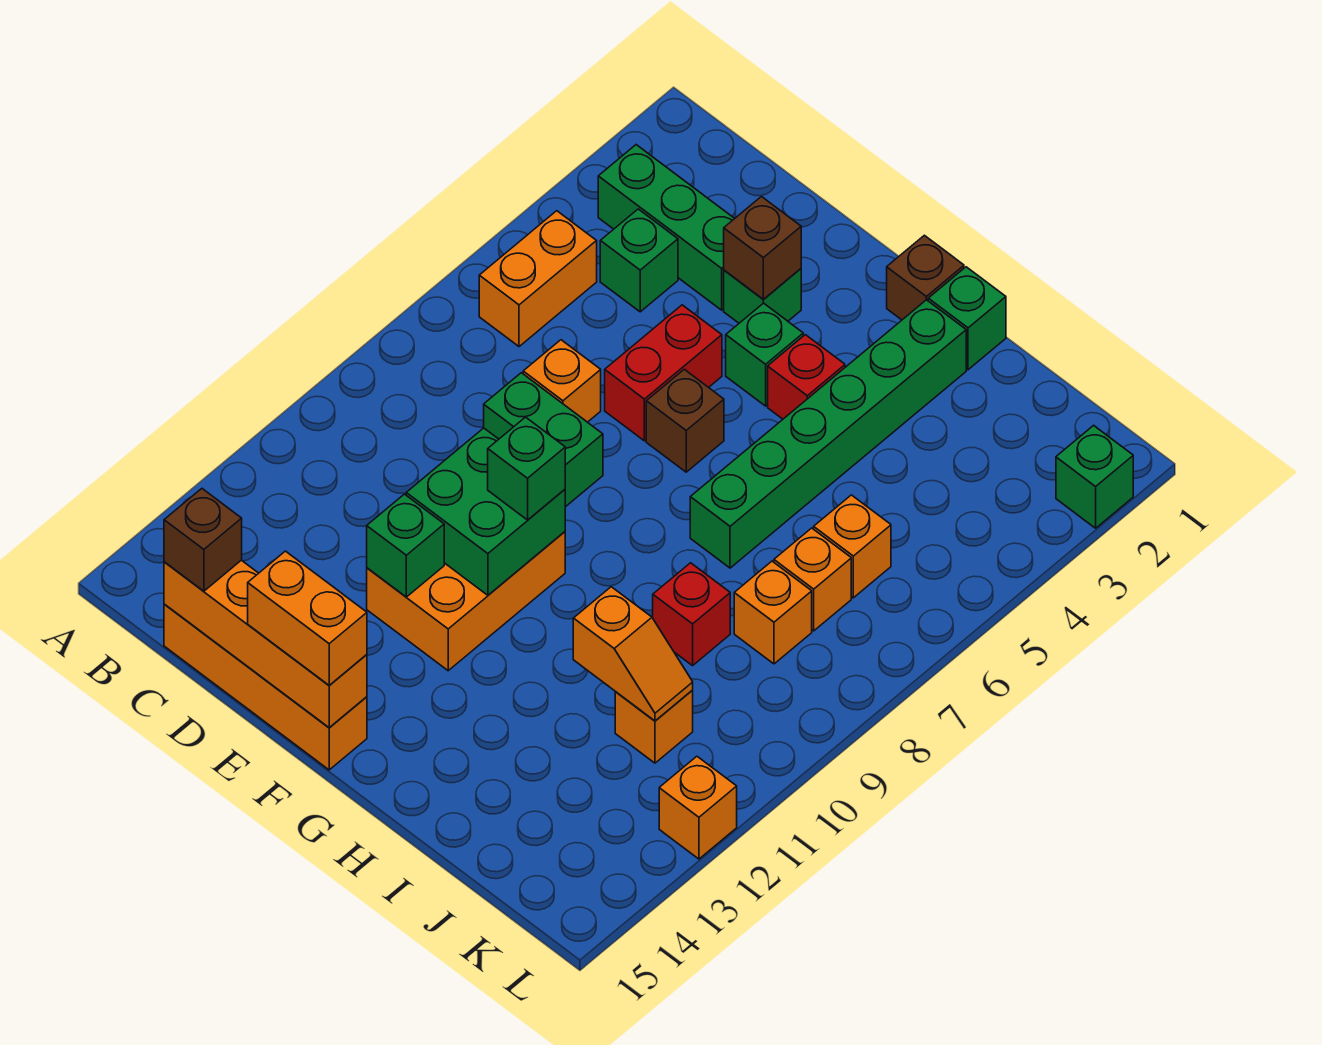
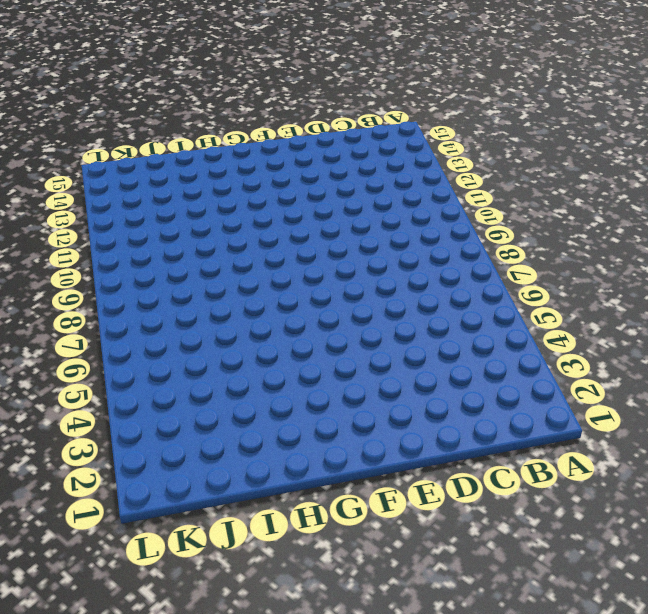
none -> green brick B3:D3 level 1
none -> orange brick B5:B6 level 1
none -> green brick C4 level 1
none -> orange brick C15:F15 level 1

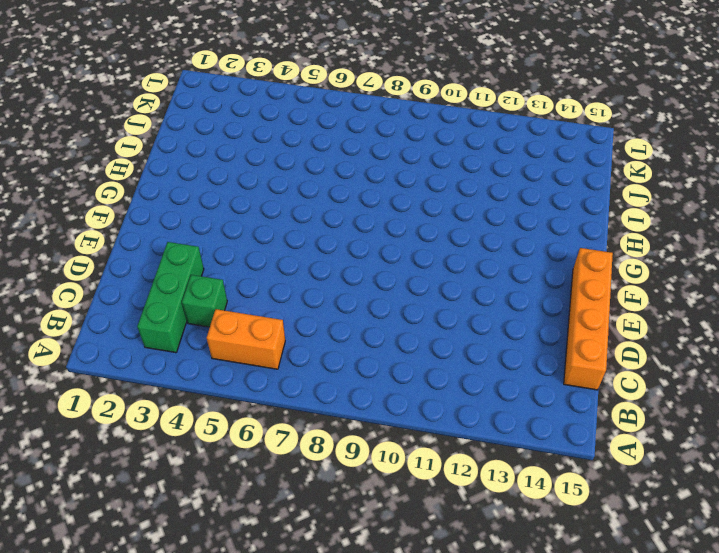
none -> orange brick D7 level 1
none -> green brick D8:E8 level 1
none -> green brick E3 level 1
none -> red brick E5:E6 level 1

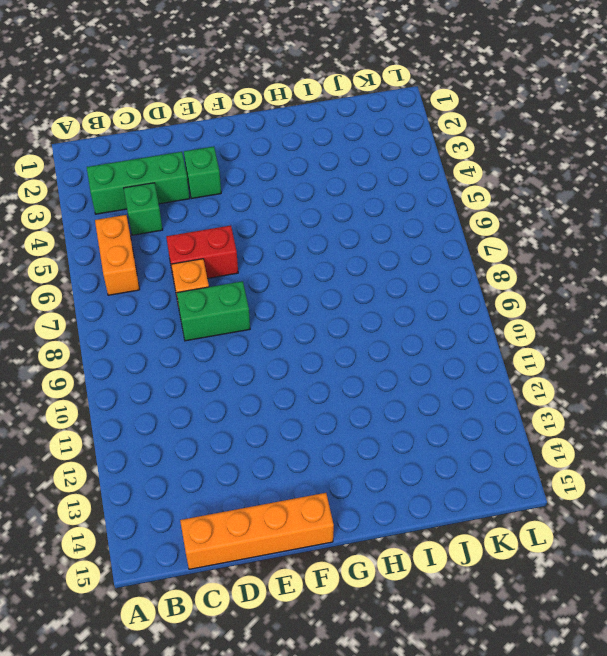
red brick D6:E6 level 1 -> red brick E5:E6 level 1
none -> orange brick E10:F12 level 1
none -> green brick F4 level 1
none -> brown brick F6 level 1
none -> brown brick G1 level 1

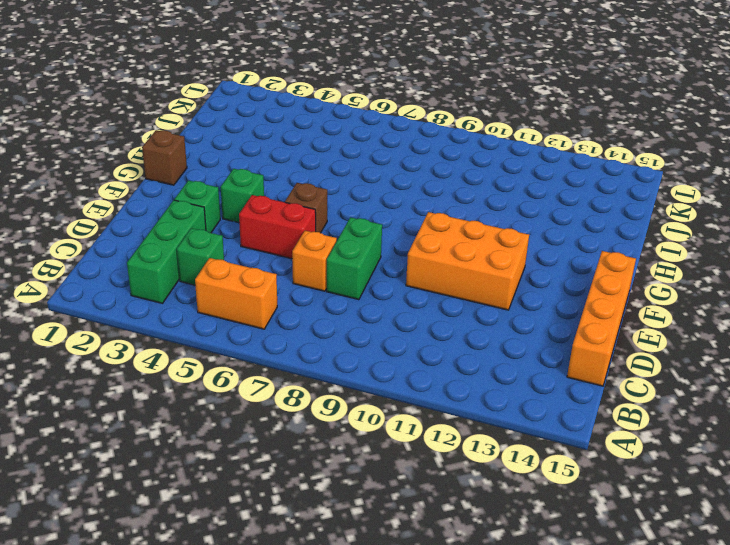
none -> red brick G4 level 1
none -> green brick H1 level 1
none -> green brick H2:H7 level 1
none -> red brick I9 level 1

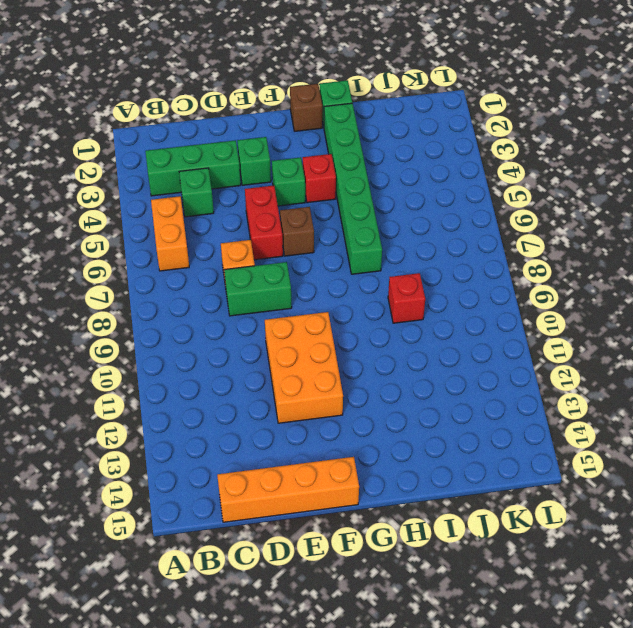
none -> orange brick J6 level 1
none -> orange brick J7 level 1
none -> orange brick J8 level 1
none -> orange brick J11 level 1

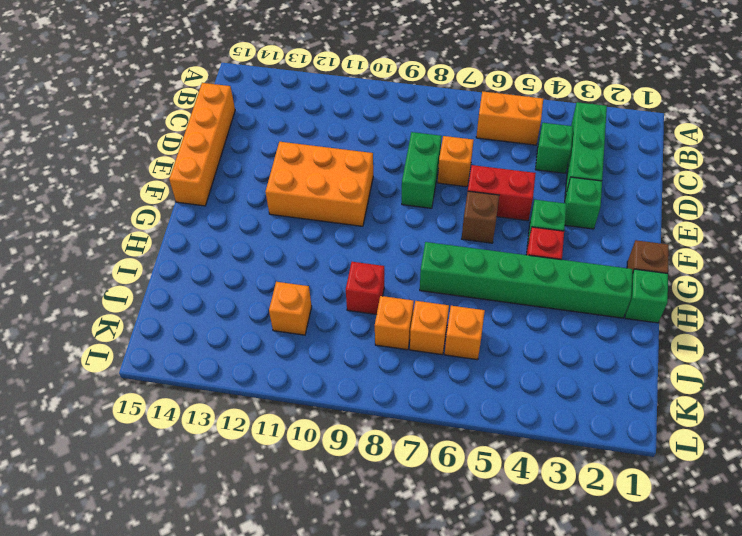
none -> green brick L2 level 1
none -> orange brick L12 level 1
none -> orange brick C15:F15 level 2
none -> brown brick E3 level 2

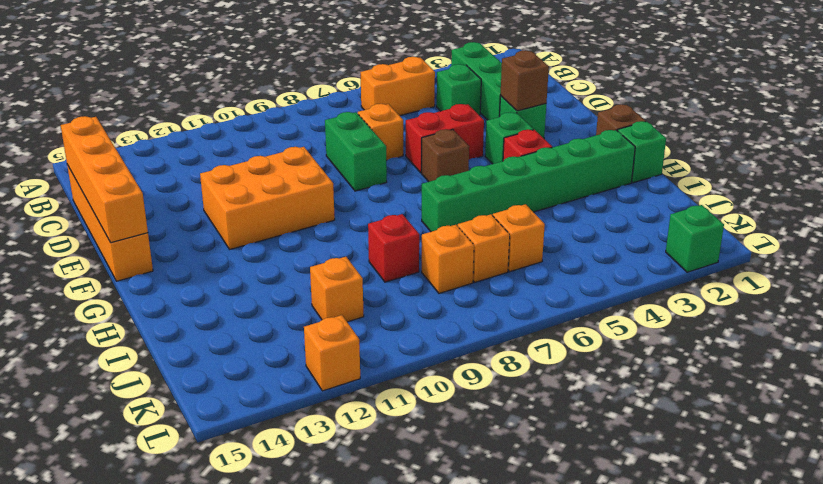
none -> green brick E10:F11 level 2
none -> green brick E12 level 2
none -> orange slope I11:J11 level 2 top I
none -> brown brick C15 level 3

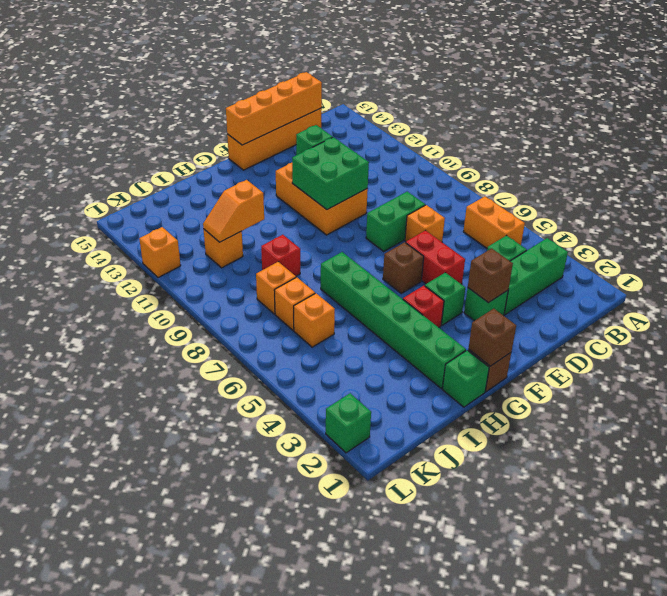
brown brick G1 level 2 -> brown brick C15 level 3
none -> orange brick E15:F15 level 3
none -> green brick F10 level 3

